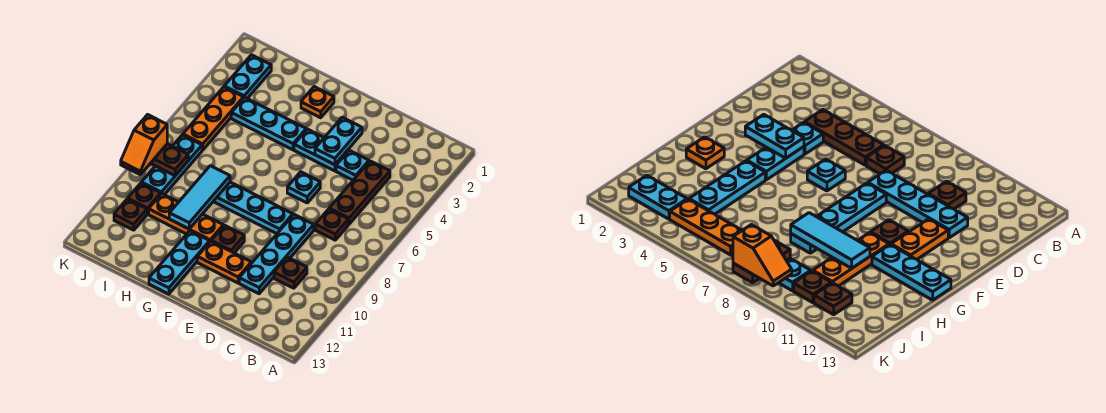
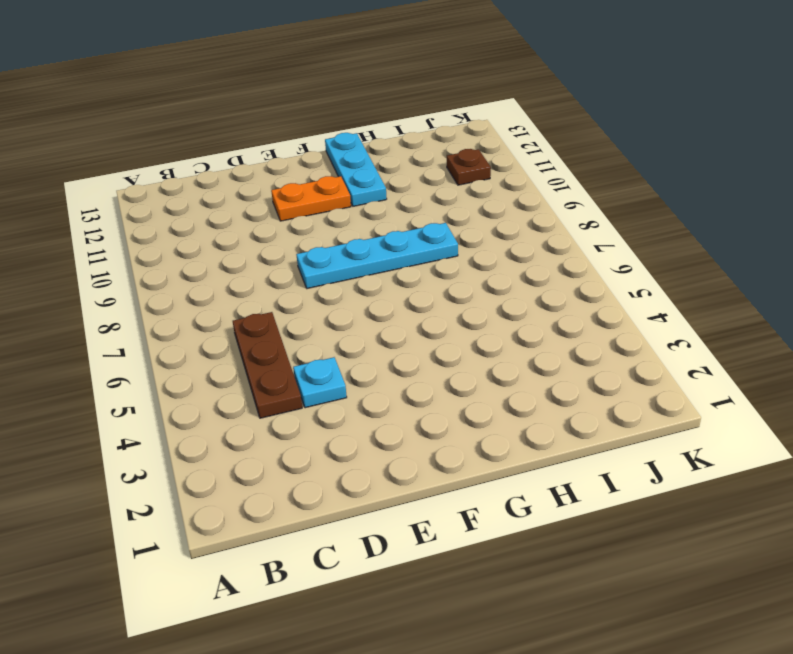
none -> brown plate C7 level 1
none -> brown plate C10 level 1
none -> cyan plate D8:D11 level 1

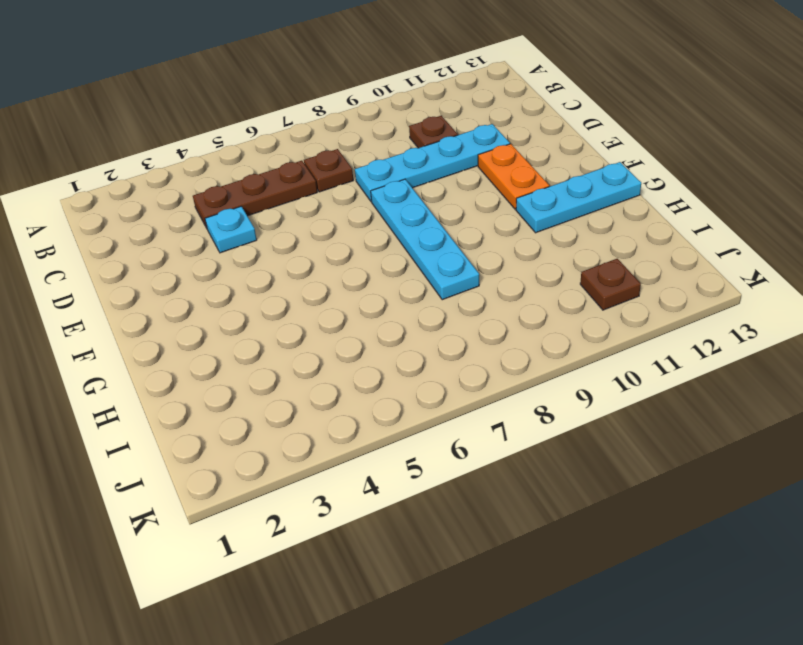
none -> cyan plate E4:F4 level 1
none -> cyan plate E6 level 1
none -> brown plate F10 level 1

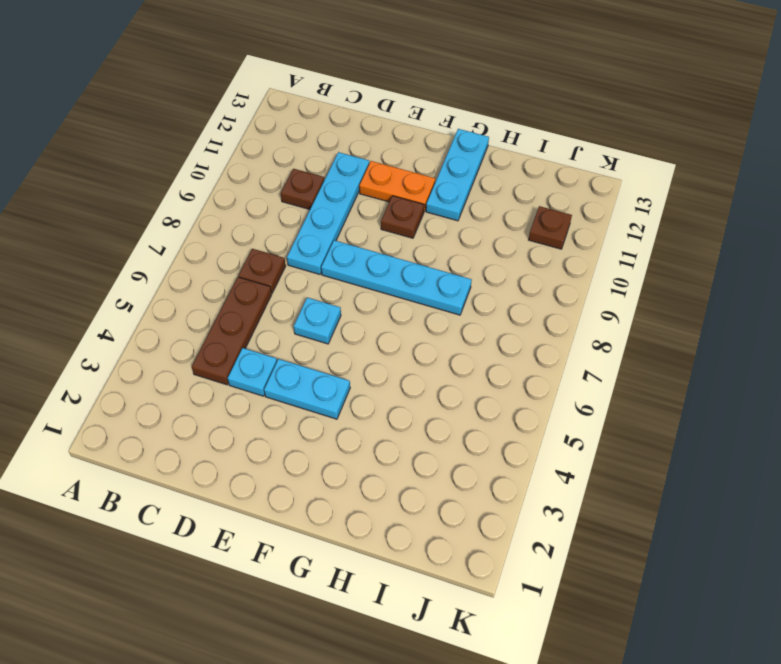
none -> orange plate G2 level 1
none -> cyan plate G4:I4 level 1
none -> orange plate G10:I10 level 1

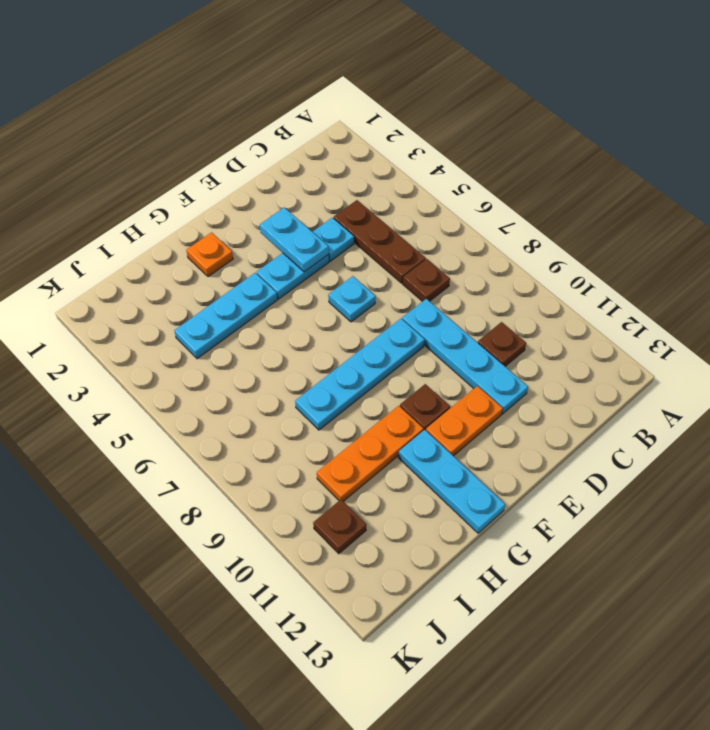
none -> cyan plate J2:J3 level 1
none -> orange plate J4:J6 level 1
none -> cyan plate J7:J9 level 1

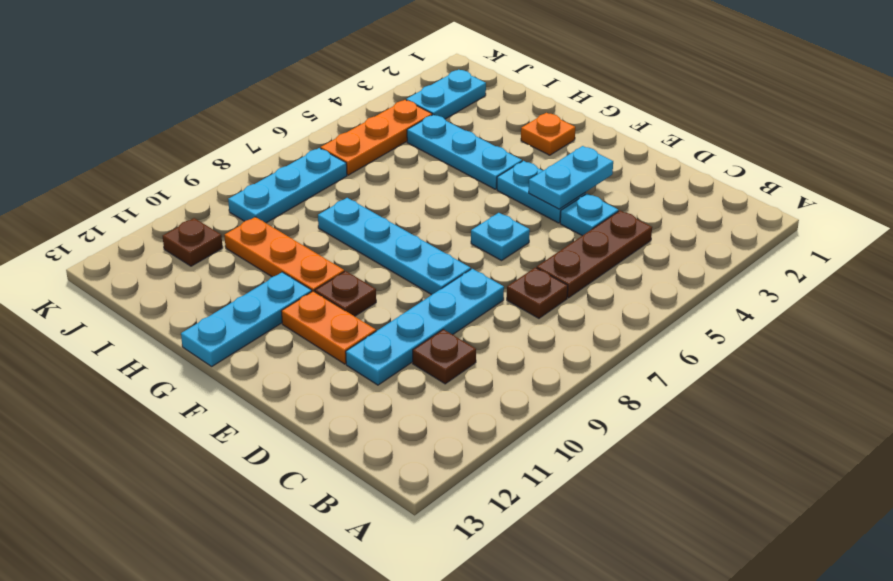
none -> brown plate J10 level 1
none -> cyan tile H8:H10 level 2
none -> brown plate J8:K8 level 2

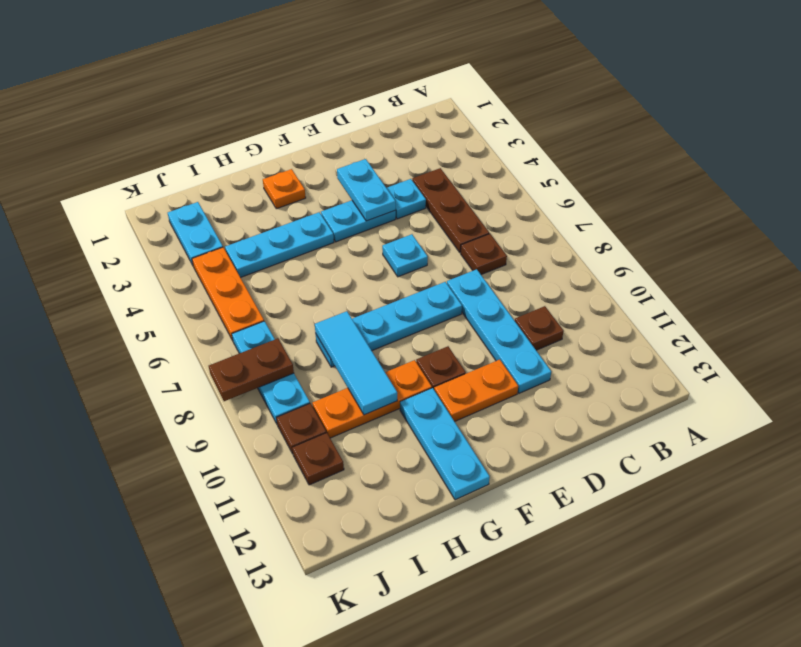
none -> orange slope K8:K9 level 3 top 8

